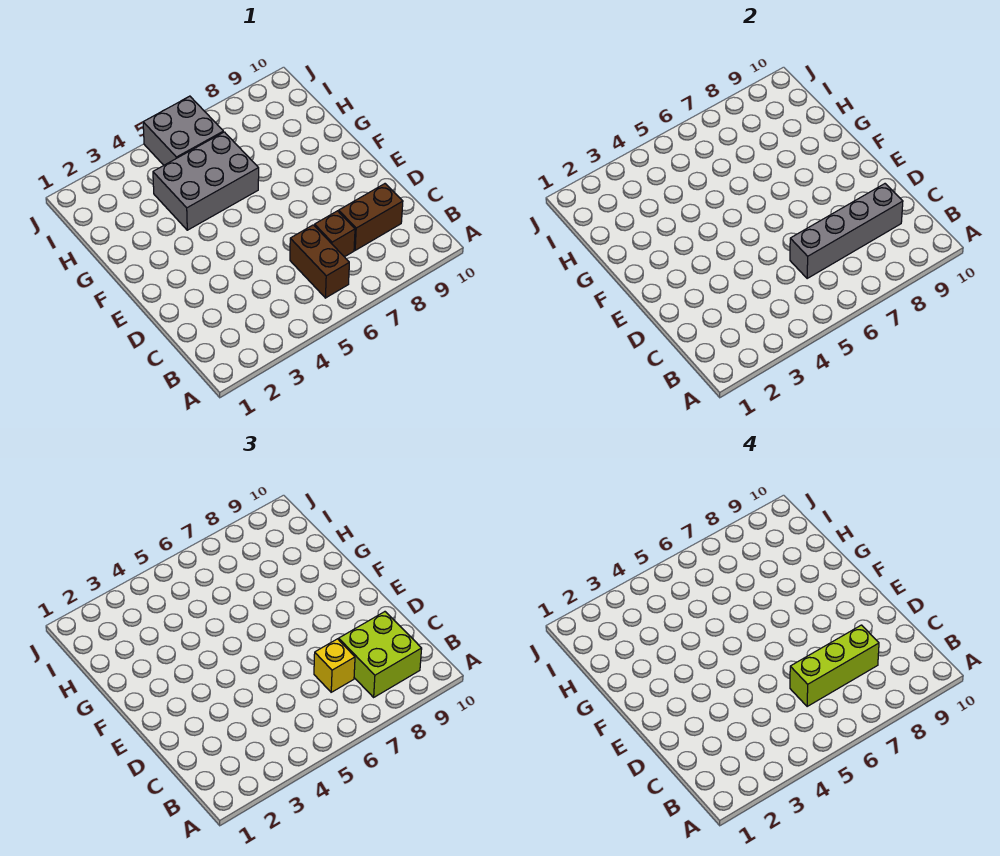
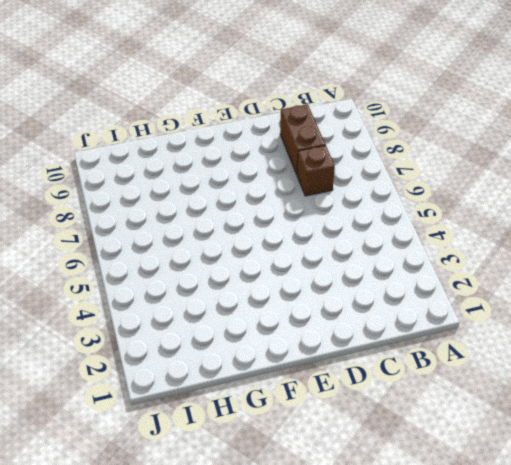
none -> brown brick B6:C6 level 1
none -> grey brick G4:H6 level 1

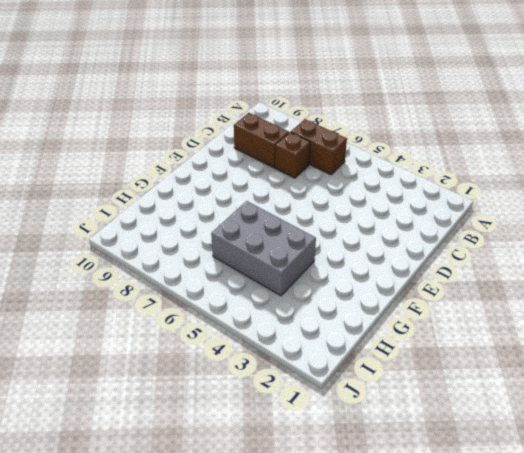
brown brick B6:B7 level 1 -> brown brick B6:C6 level 1
none -> grey brick I5:J6 level 1
none -> grey brick C6:C9 level 2

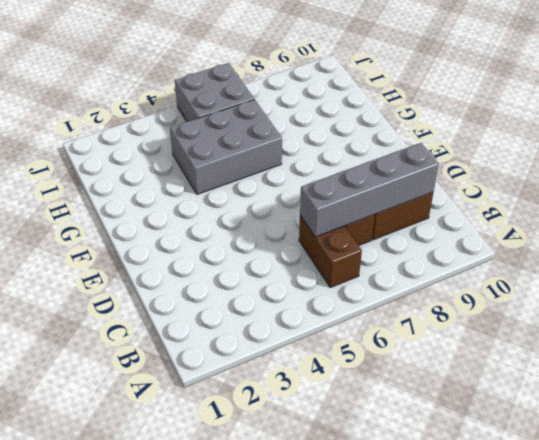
none -> lime brick B8:C9 level 3
none -> yellow brick C7 level 3

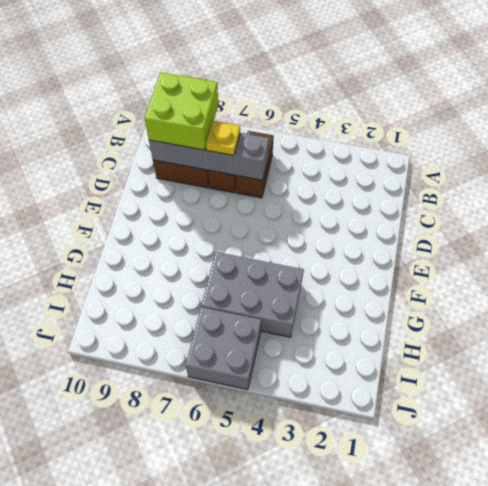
yellow plate C7 level 3 -> yellow brick C7 level 3
none -> lime brick C6:C8 level 4

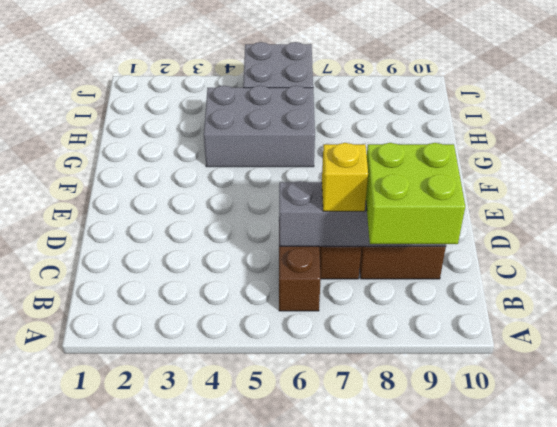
none -> lime brick C6:C8 level 4

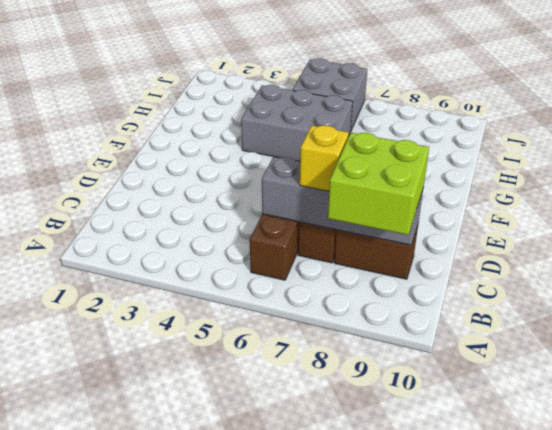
none -> lime brick C6:C8 level 4

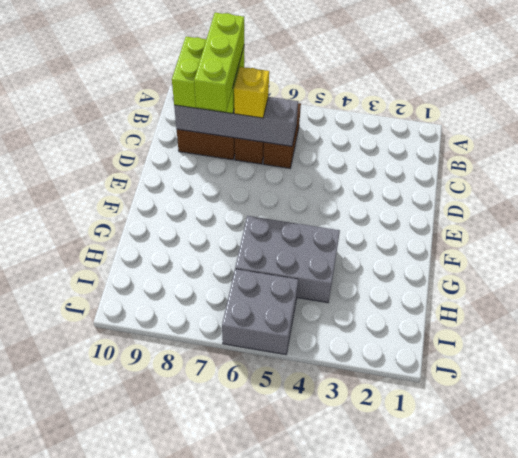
lime brick B8:D8 level 4 -> lime brick C6:C8 level 4

